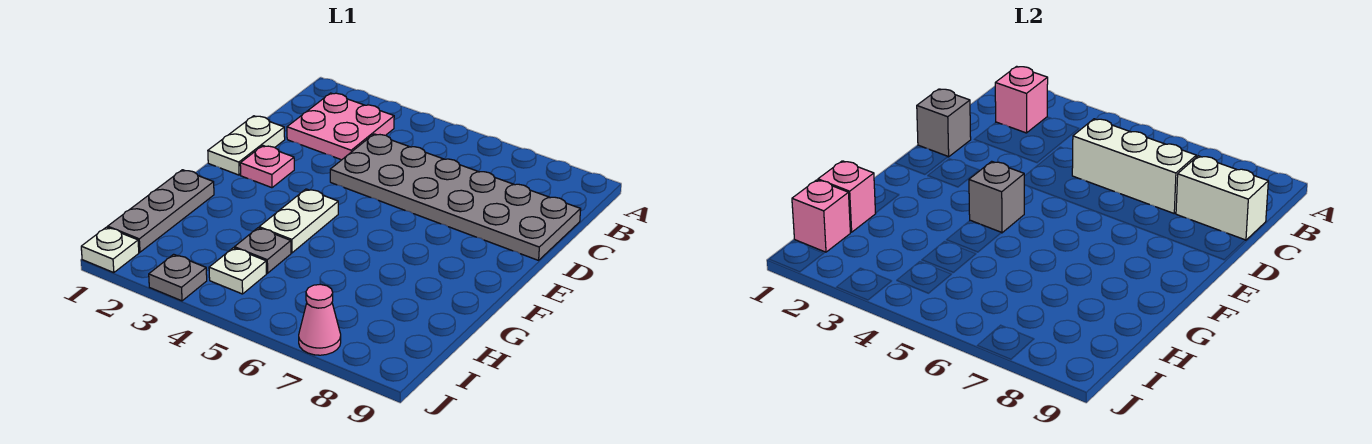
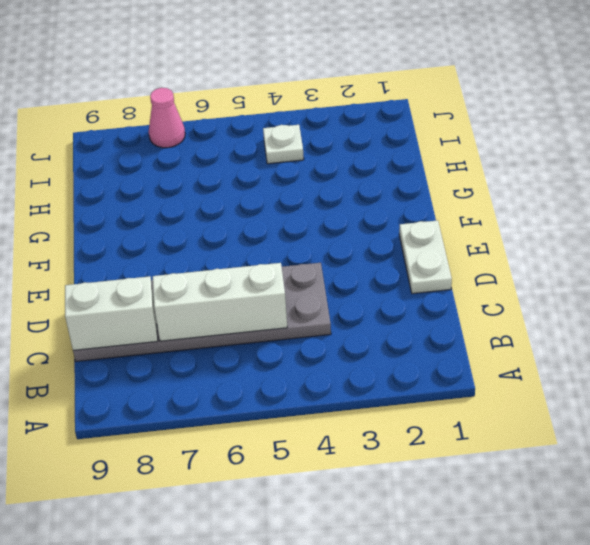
none -> pink plate B2:C3 level 1
none -> pink plate E2 level 1
none -> white plate F4:G4 level 1

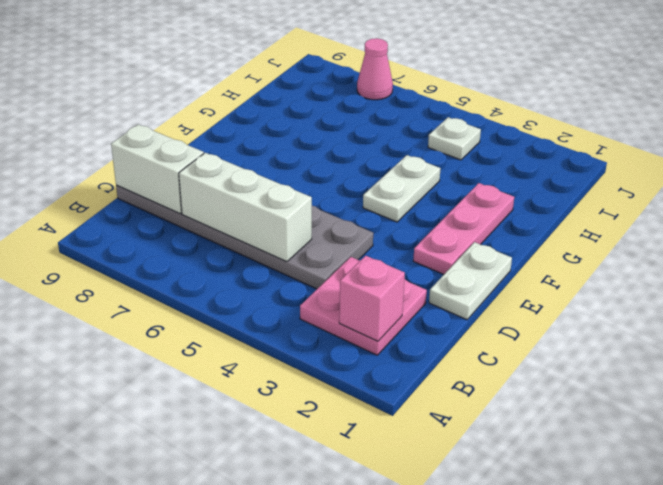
pink plate E2:G2 level 1 -> pink plate E2 level 1
none -> grey plate G1:I1 level 1
none -> grey plate H4 level 1
none -> white plate J1 level 1

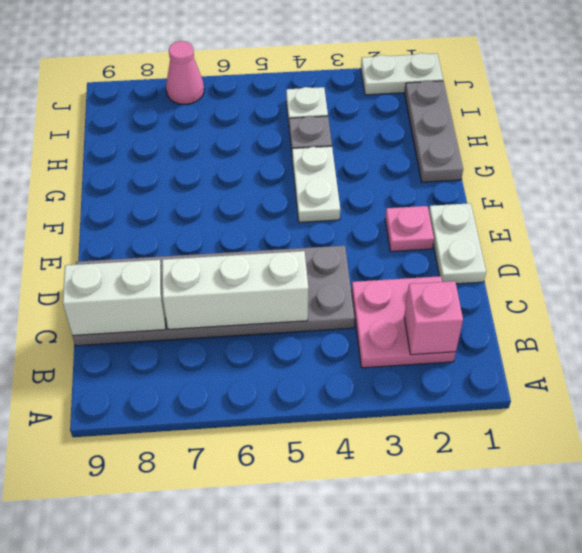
white plate J1:J2 level 1 -> white plate J1 level 1
none -> grey plate J3 level 1
none -> grey brick D1 level 2
none -> grey brick F4 level 2

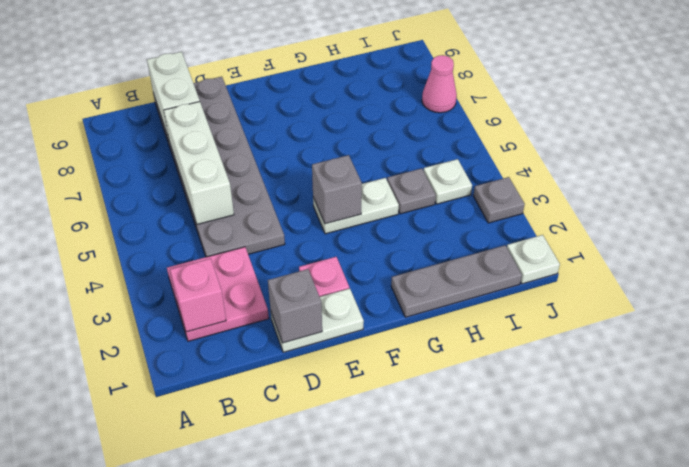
none -> pink brick H1 level 2
none -> pink brick I1 level 2

